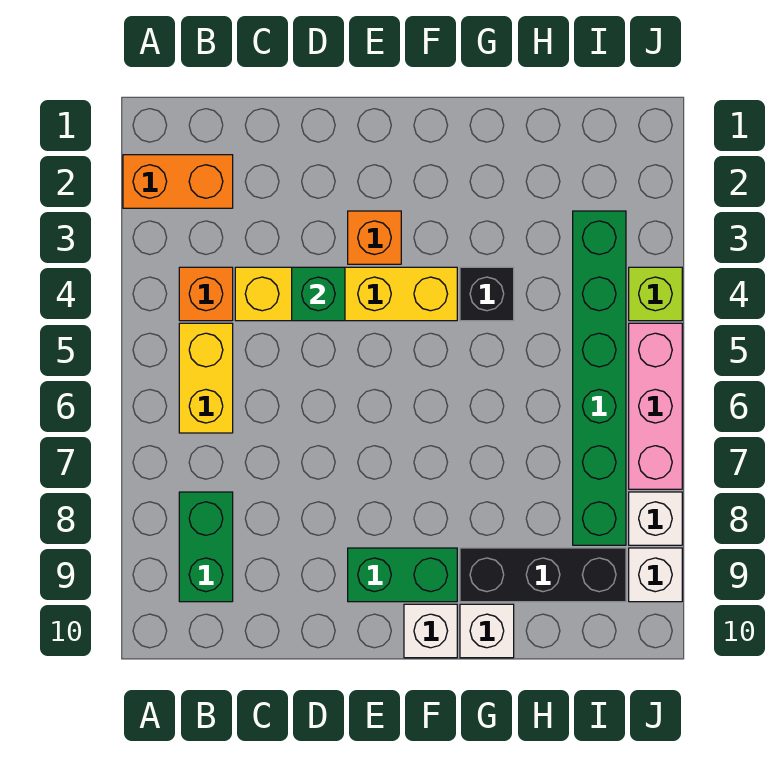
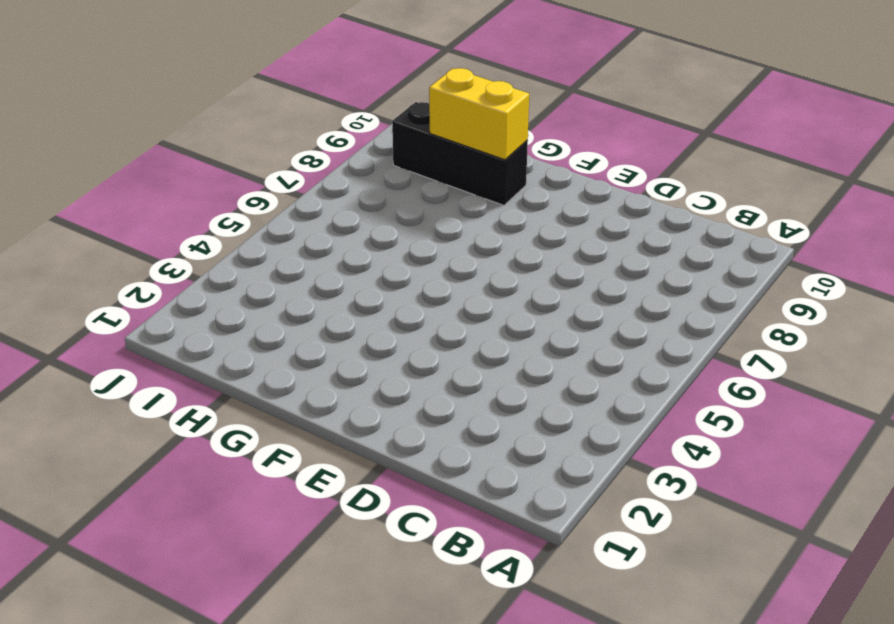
yellow brick G9:H9 level 2 -> yellow brick B5:B6 level 1
none -> orange brick A2:B2 level 1
none -> orange brick B4 level 1
none -> green brick B8:B9 level 1

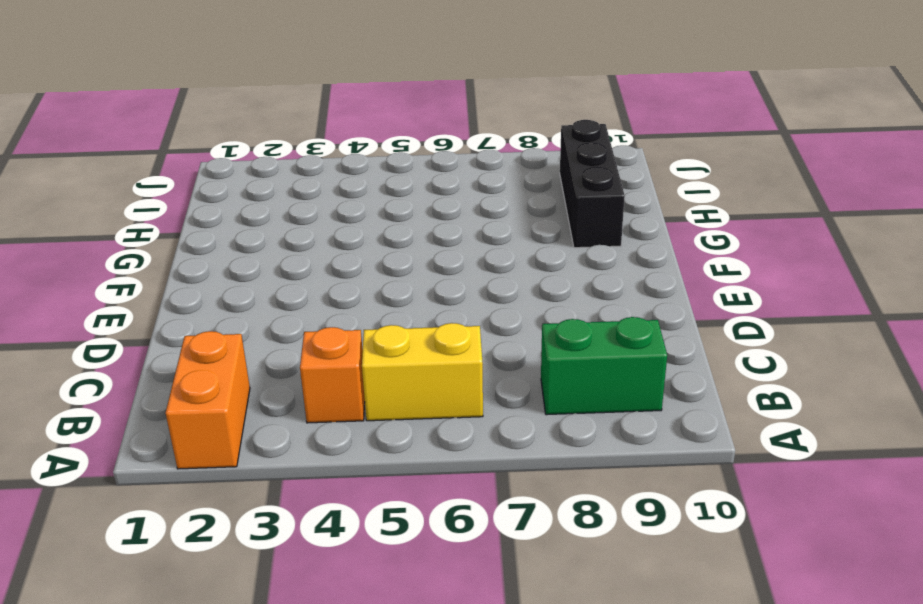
none -> yellow brick C4:F4 level 1
none -> orange brick E3 level 1
none -> green brick E9:F9 level 1

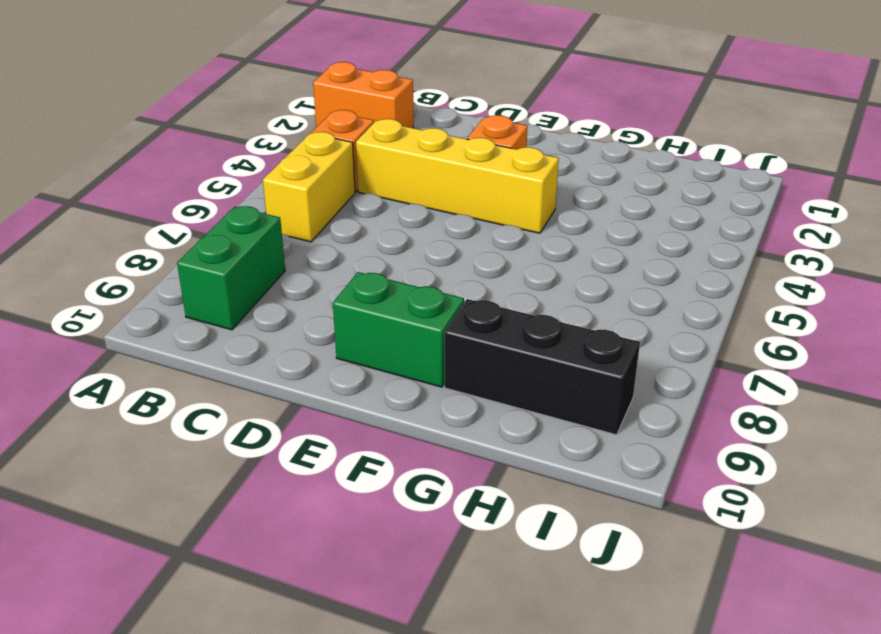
none -> white brick F10 level 1
none -> black brick G4 level 1
none -> white brick G10 level 1

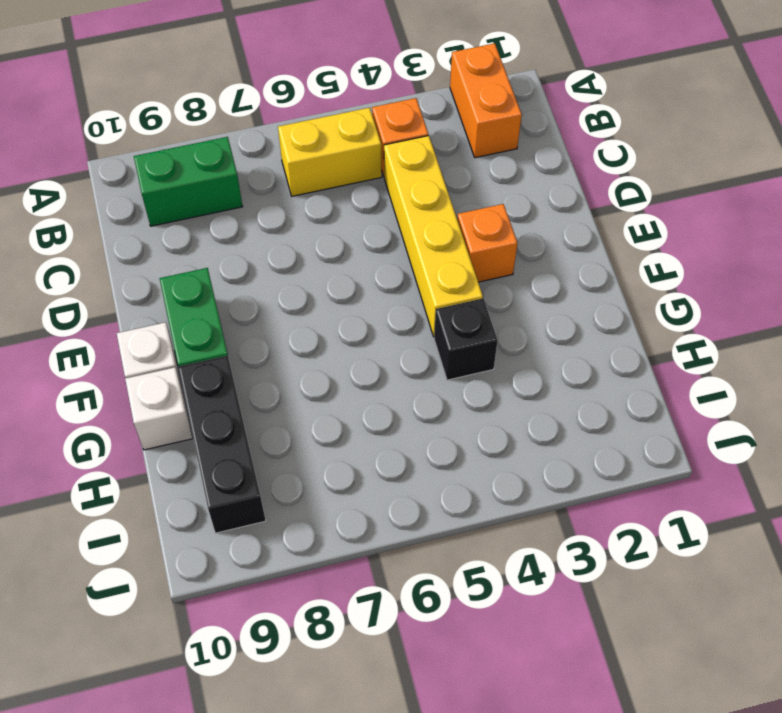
none -> green brick I3:I8 level 1
none -> lime brick J4 level 1
none -> pink brick J5:J7 level 1

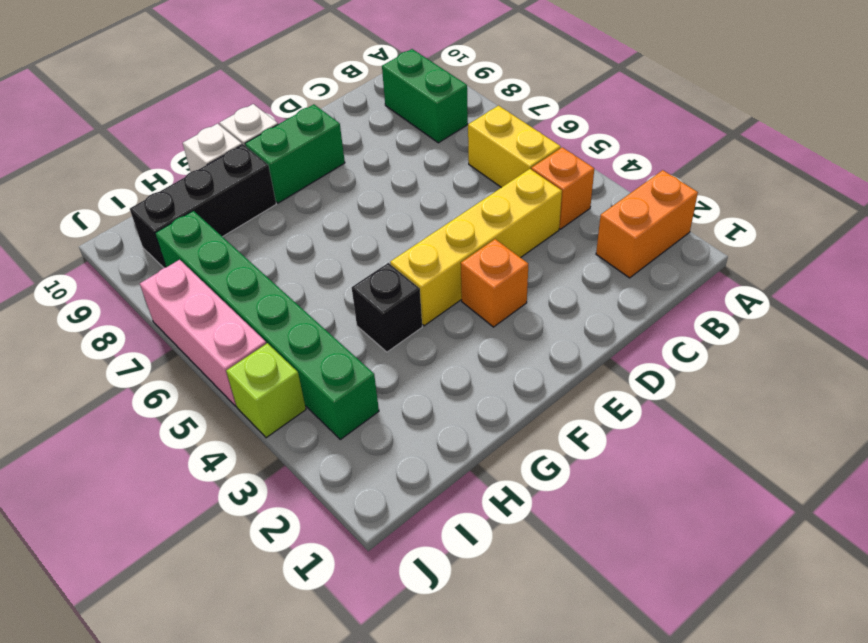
none -> white brick J8 level 1
none -> white brick J9 level 1
none -> green brick D4 level 2

